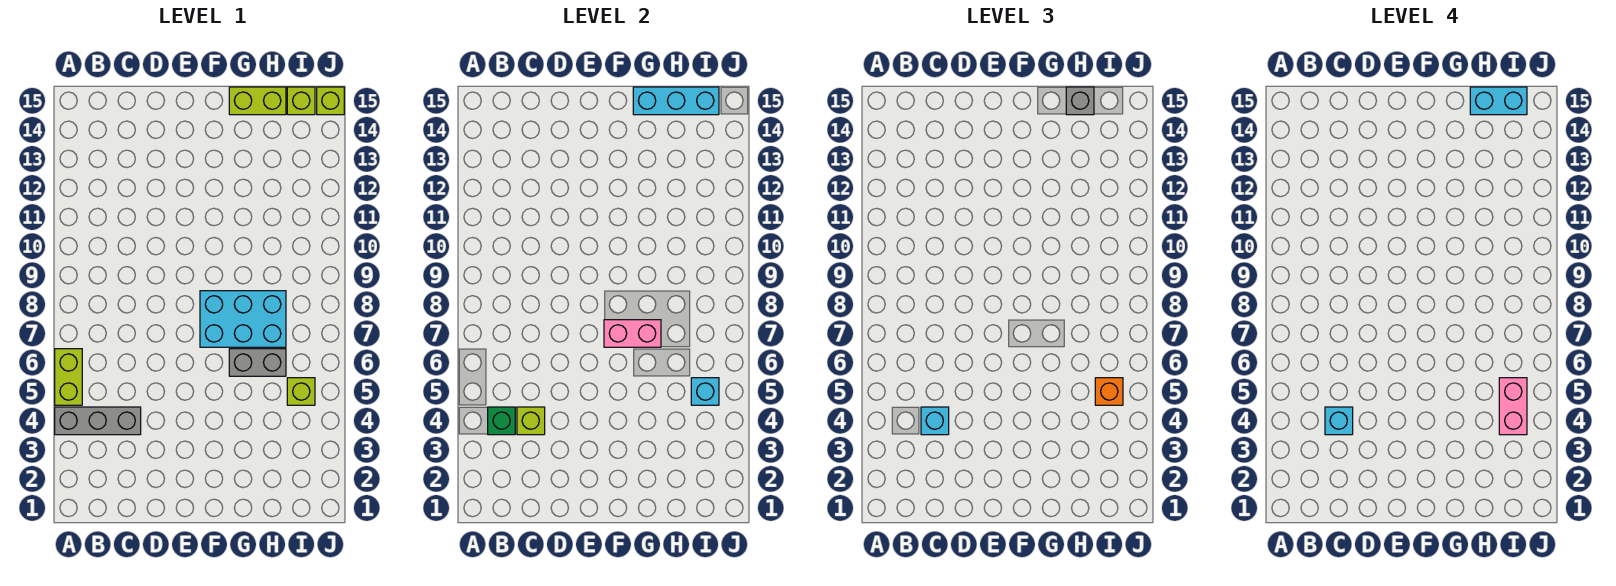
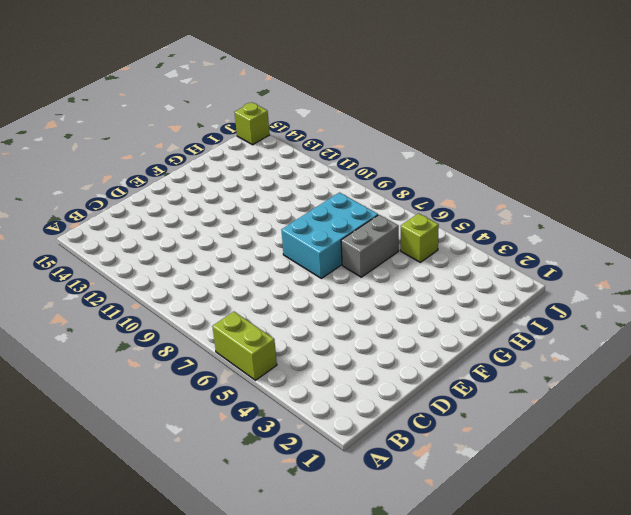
none -> grey brick A4:C4 level 1
none -> lime brick G15:H15 level 1
none -> lime brick I15 level 1

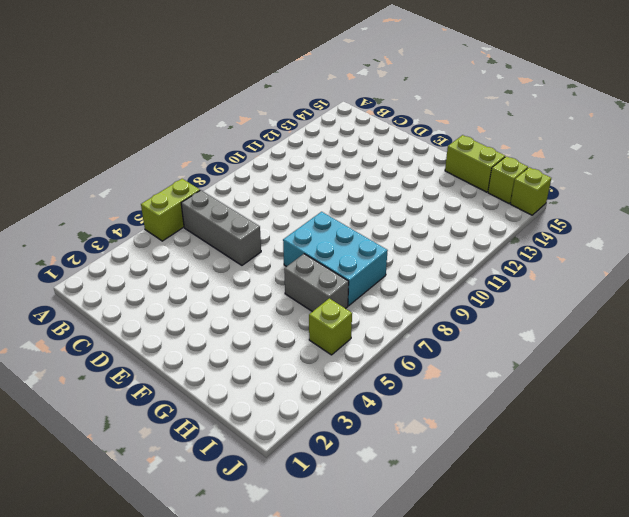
grey brick B6:D6 level 1 -> grey brick A4:C4 level 1
none -> green brick B4 level 2
none -> lime brick C4 level 2
none -> pink brick F7:G7 level 2

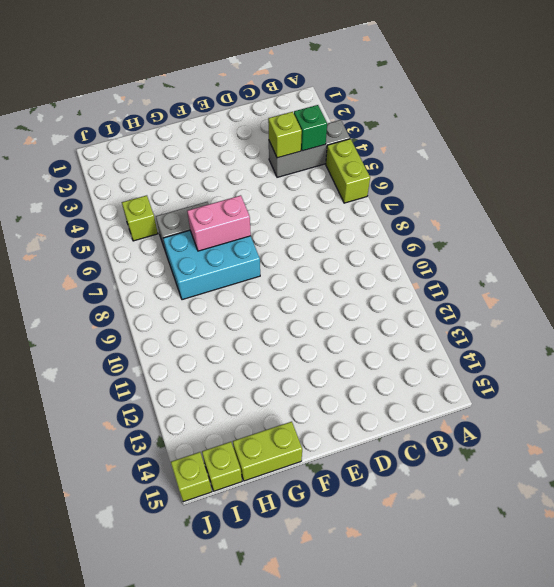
none -> cyan brick G15:I15 level 2
none -> cyan brick I5 level 2
none -> cyan brick C4 level 3

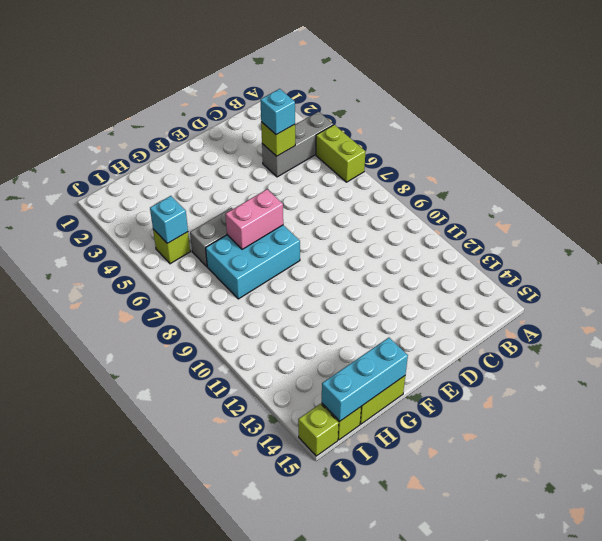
none -> green brick B4 level 2
none -> grey brick H15 level 3
none -> orange brick I5 level 3

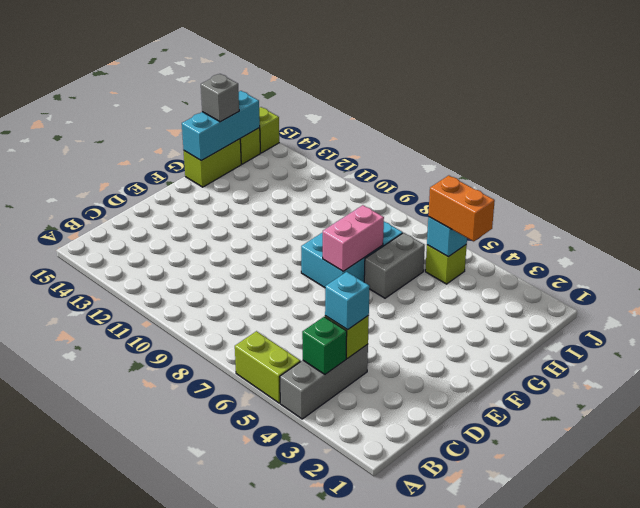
orange brick I4:I5 level 3 -> orange brick I5 level 3
none -> cyan brick C4 level 4
none -> cyan brick H15:I15 level 4
none -> pink brick I4:I5 level 4

